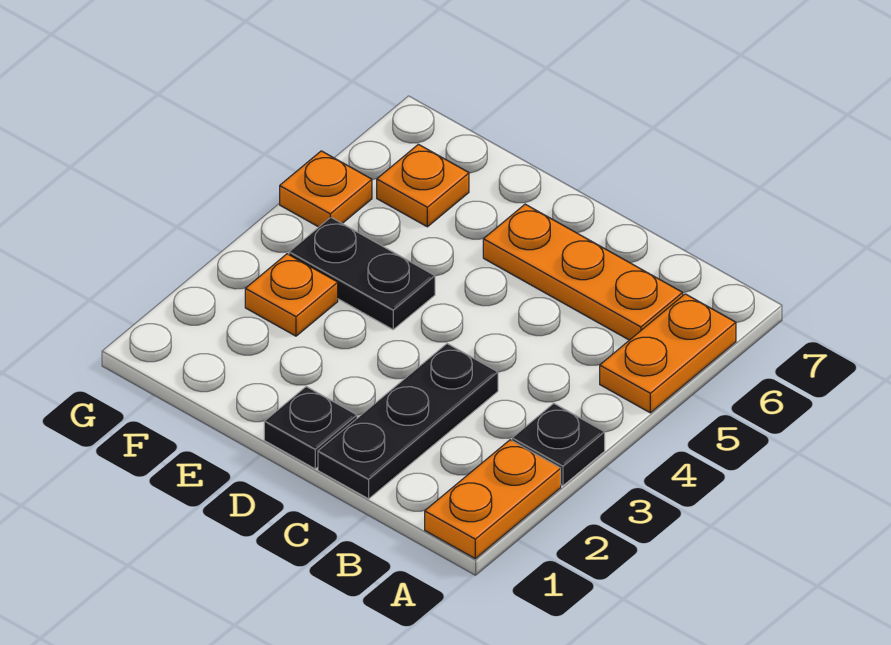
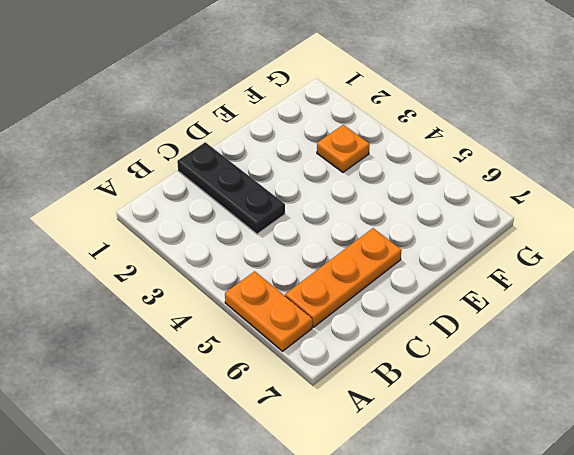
none -> orange plate A1:A2 level 1
none -> black plate A3 level 1

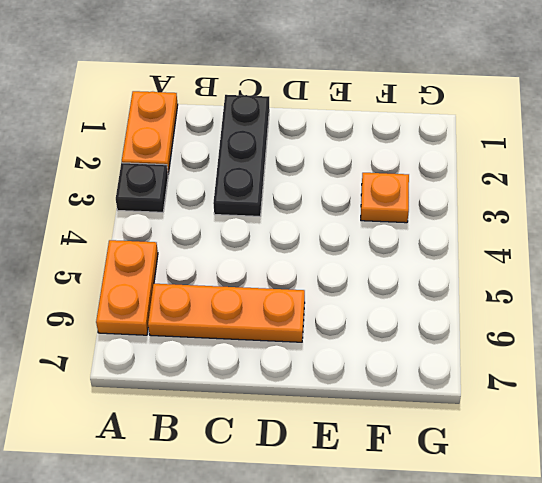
none -> black plate D1 level 1
none -> black plate E4:F4 level 1

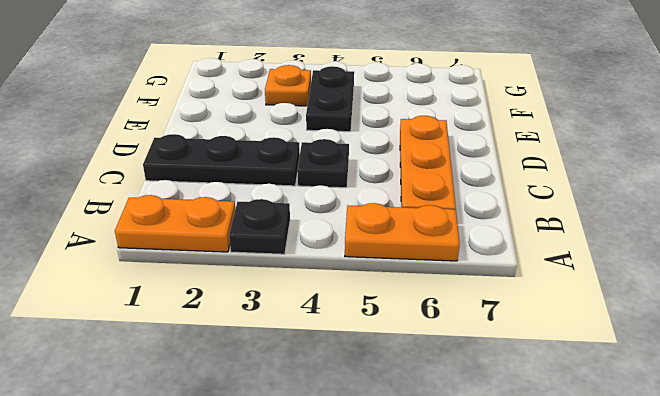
black plate C4 level 1 -> black plate D1 level 1
none -> orange plate F6 level 1
none -> orange plate G5 level 1

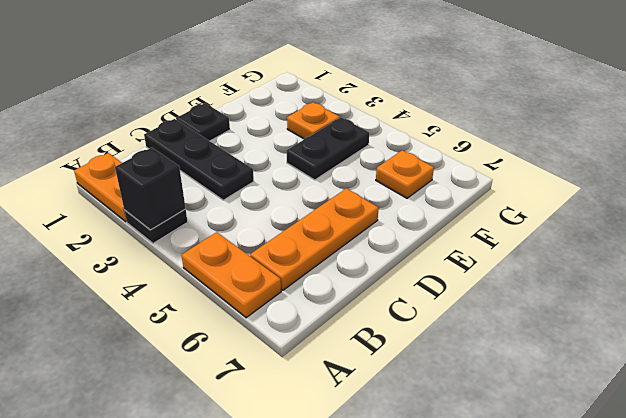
black brick A3 level 2 -> none
none -> orange plate G5 level 1

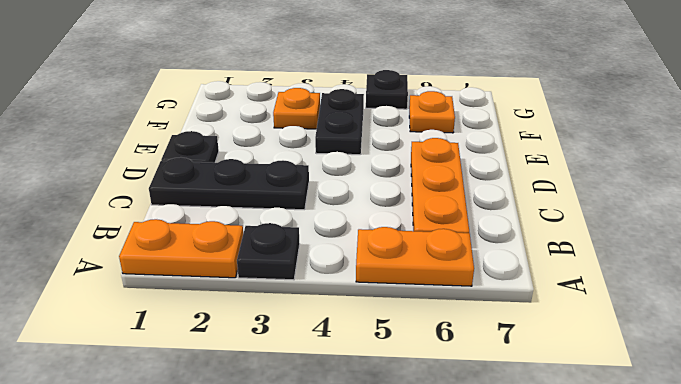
black plate G5 level 1 -> orange plate G5 level 1

